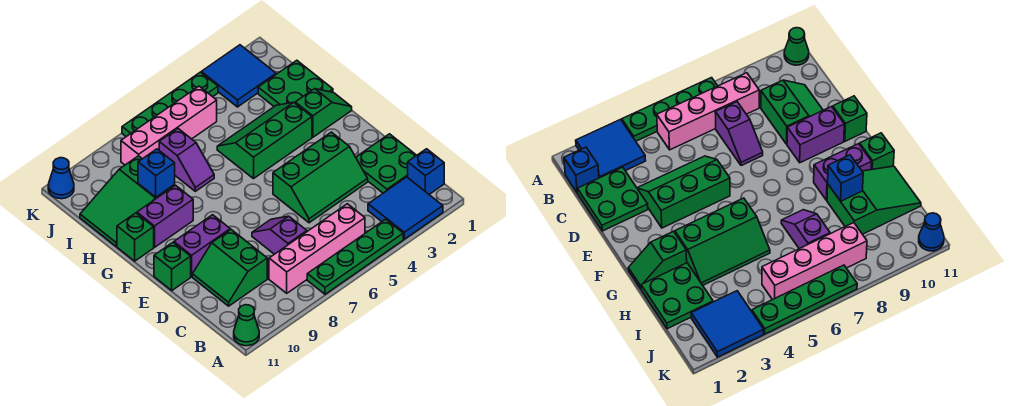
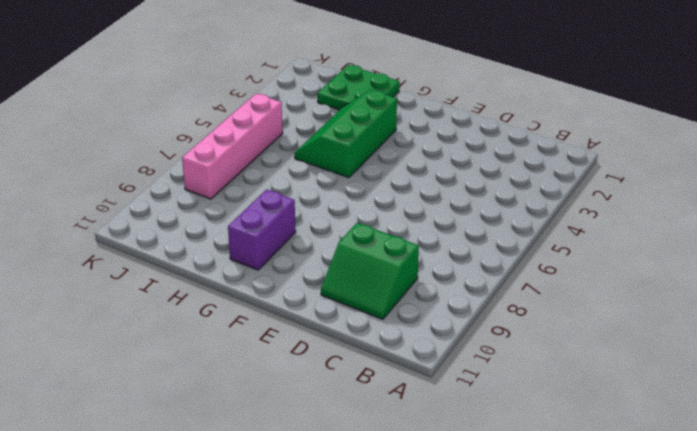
none -> blue tile A2:B3 level 1
none -> green plate A4:A7 level 1
none -> green cone A11 level 1

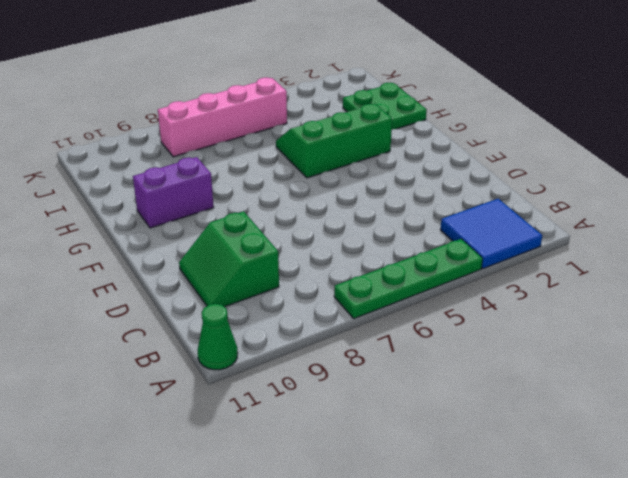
none -> blue brick B1 level 1
none -> pink brick B5:B8 level 1
none -> green plate C1:D2 level 1

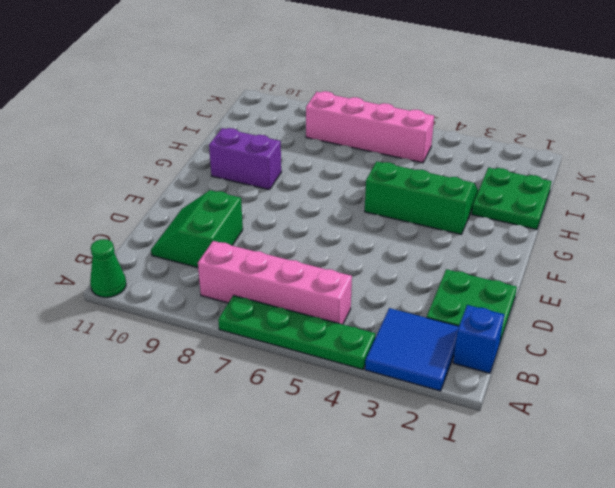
none -> purple slope C7:D7 level 1 top C
none -> green slope D3:E5 level 1 top E
none -> purple brick E9:E10 level 1

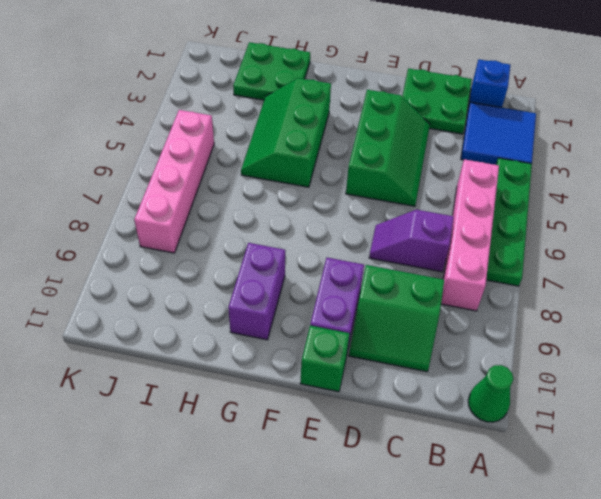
none -> green slope G1:G2 level 1 top 2
none -> green brick G11 level 1
none -> purple slope H7:I7 level 1 top I

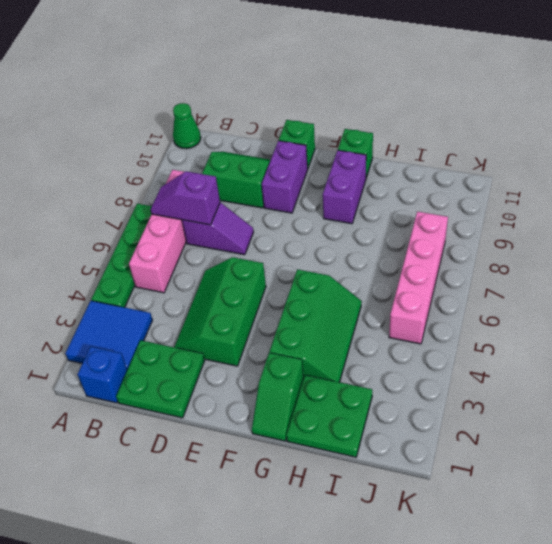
purple slope B7:C7 level 2 top C -> purple slope H7:I7 level 1 top I
none -> green slope H9:I11 level 1 top 9
none -> blue tile J2:K3 level 1
none -> green plate K4:K7 level 1

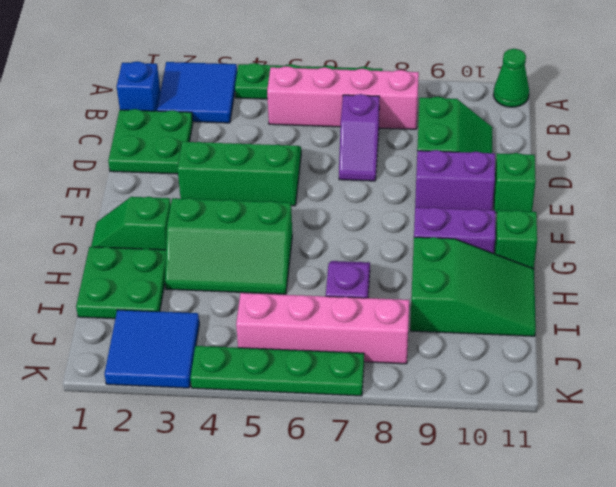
none -> blue cone K11 level 1
none -> blue brick H9 level 2

